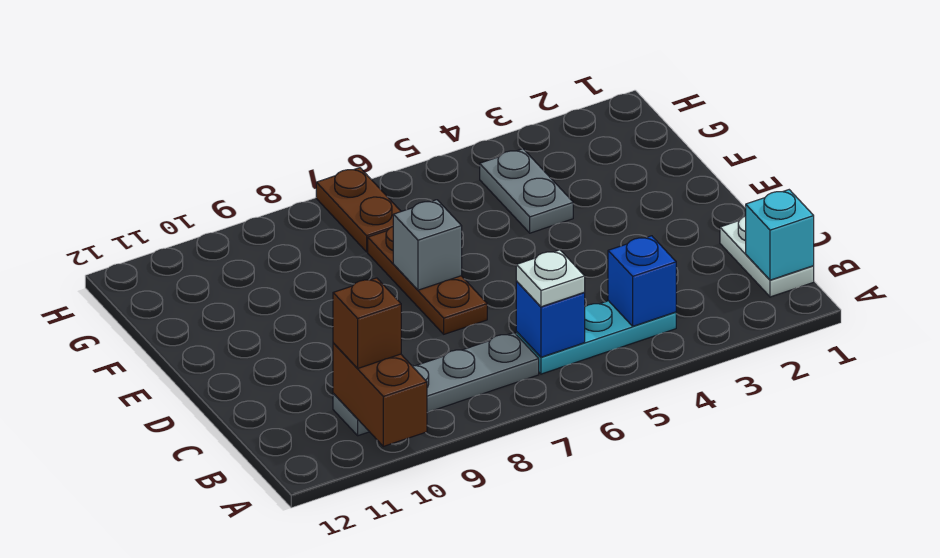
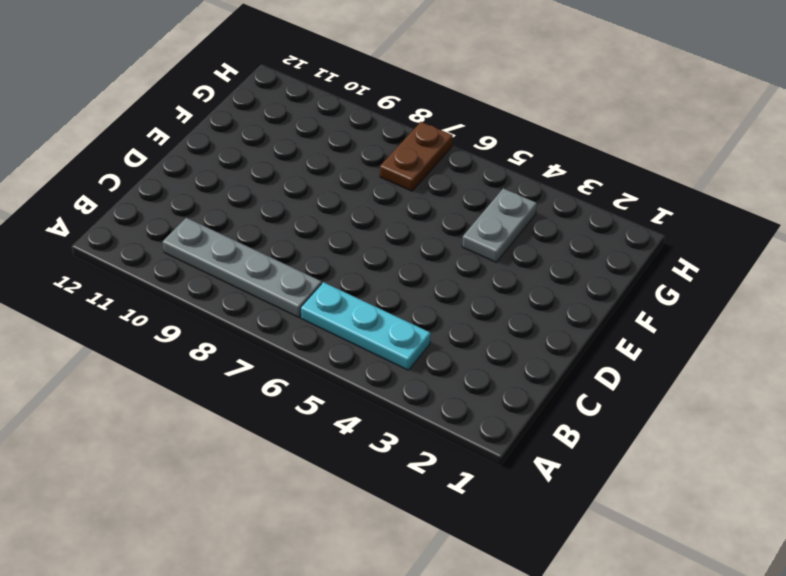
none -> white plate B1:C1 level 1
none -> brown plate D7:F7 level 1
none -> brown brick A10:B10 level 2

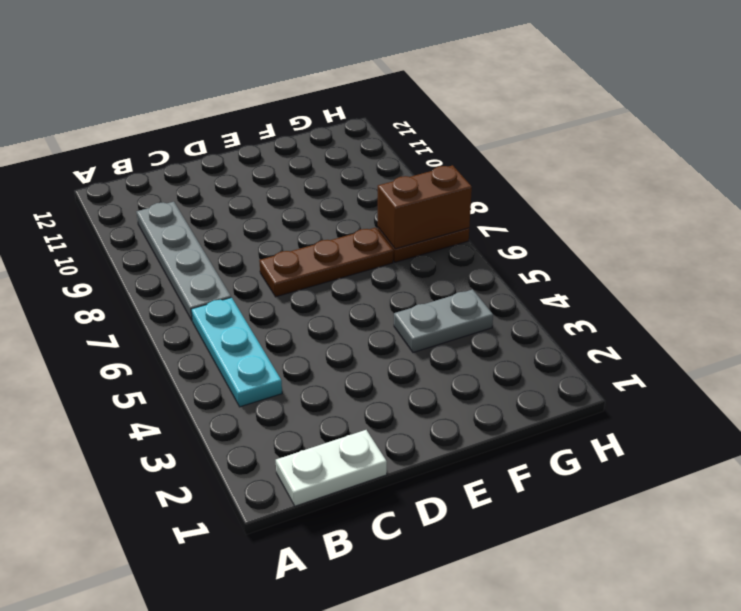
brown brick G7:H7 level 2 -> brown brick A10:B10 level 2
none -> cyan brick B1 level 2
none -> blue brick B4 level 2
none -> blue brick B6 level 2

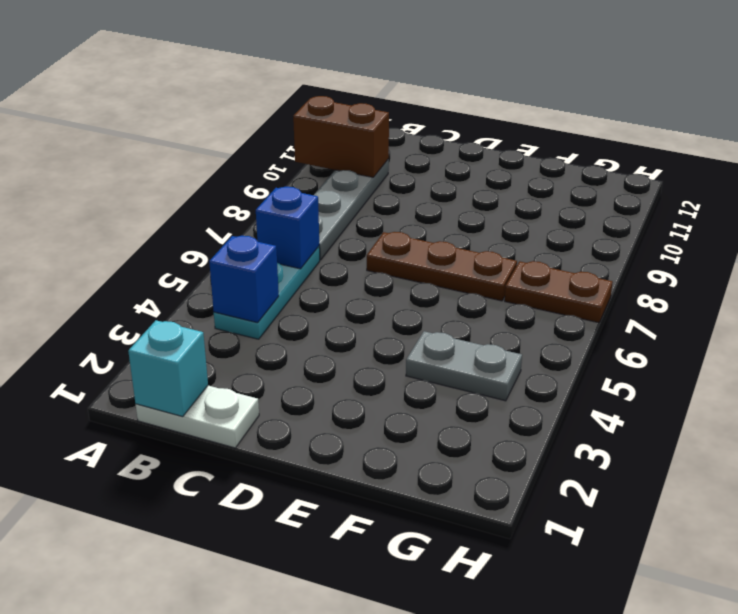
none -> grey brick E7 level 2
none -> white plate B6 level 3
none -> brown brick B10 level 3

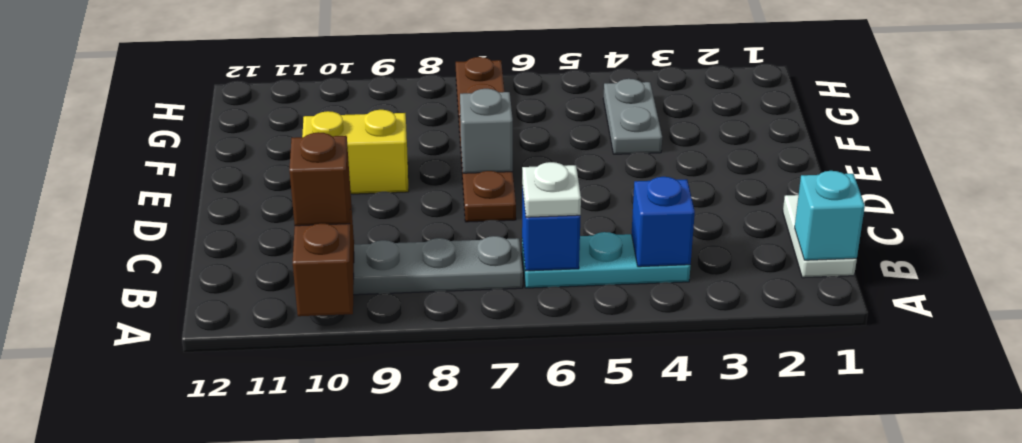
yellow brick E9:E10 level 1 -> none

